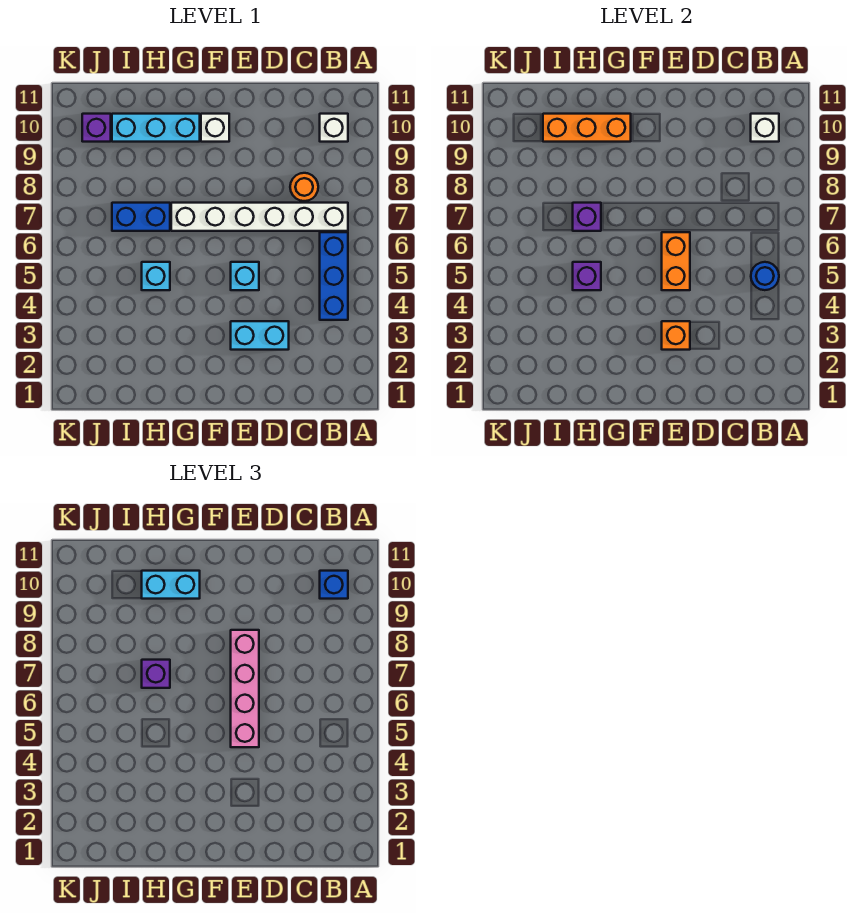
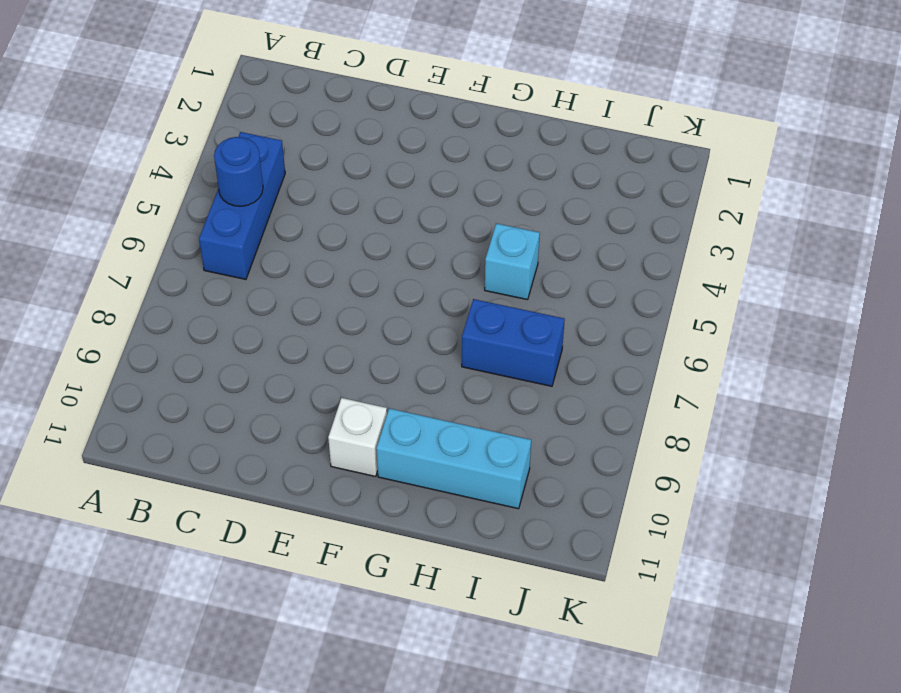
none -> white brick B7:G7 level 1
none -> white brick B10 level 1
none -> orange round brick C8 level 1

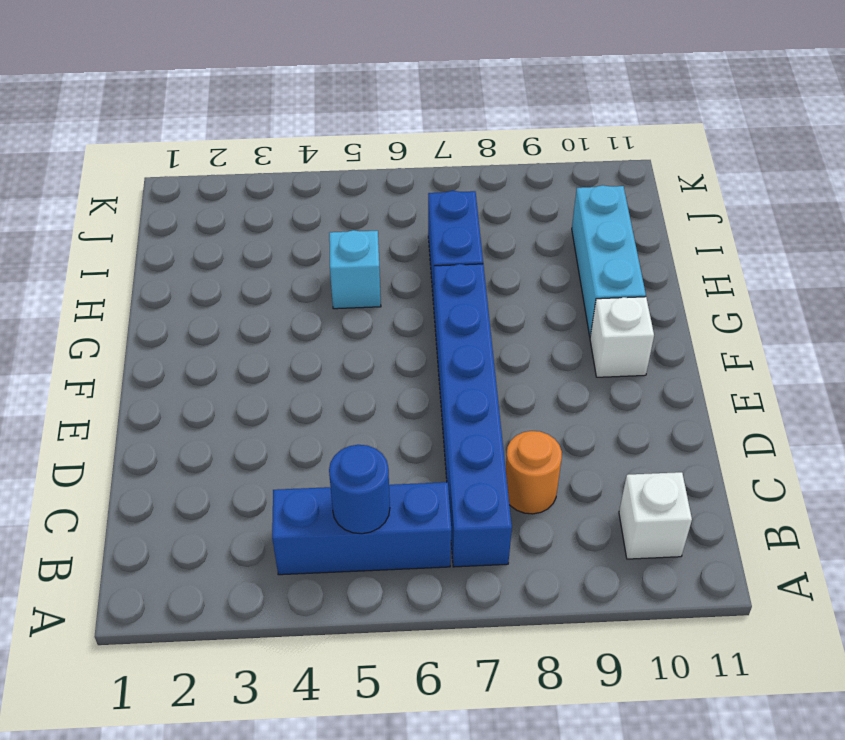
blue brick B7:G7 level 1 -> white brick B7:G7 level 1
none -> cyan brick D3:E3 level 1
none -> cyan brick E5 level 1
none -> purple brick J10 level 1

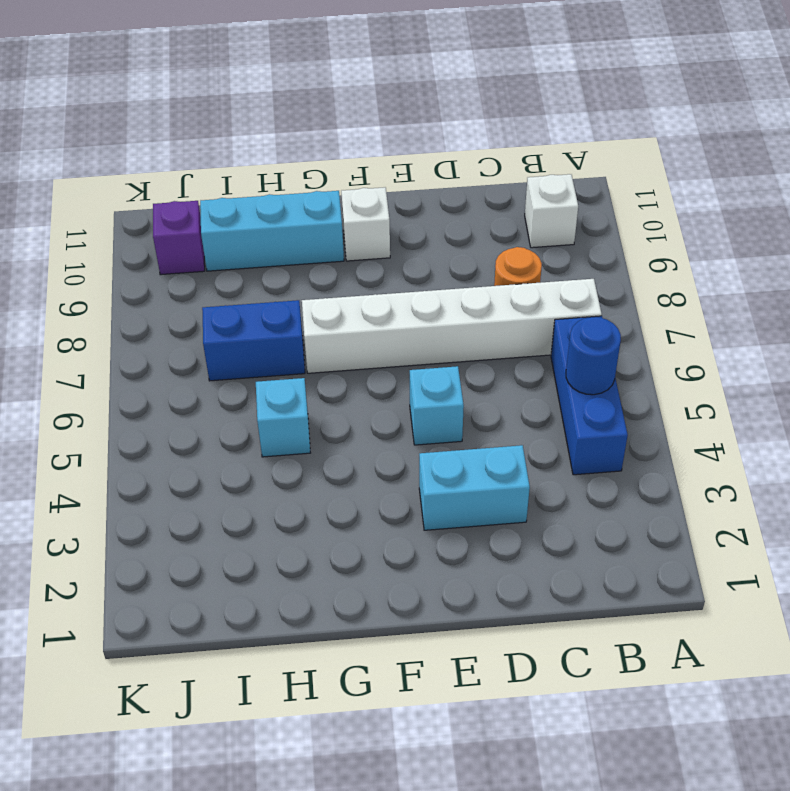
none -> white brick B10 level 2
none -> orange brick E3 level 2
none -> orange brick E5:E6 level 2

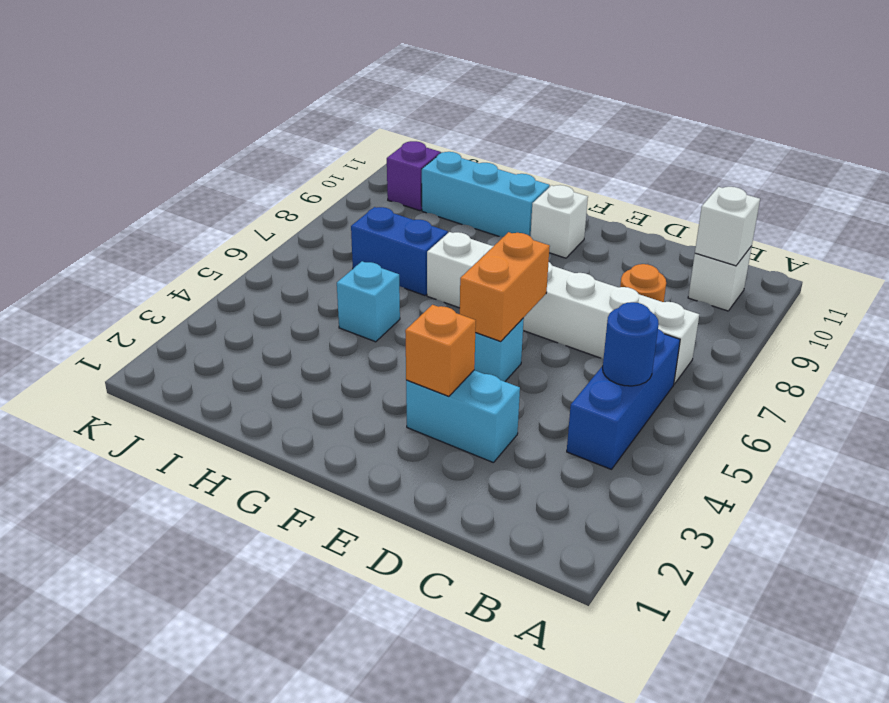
none -> orange brick G10:I10 level 2
none -> purple brick H5 level 2
none -> purple brick H7 level 2

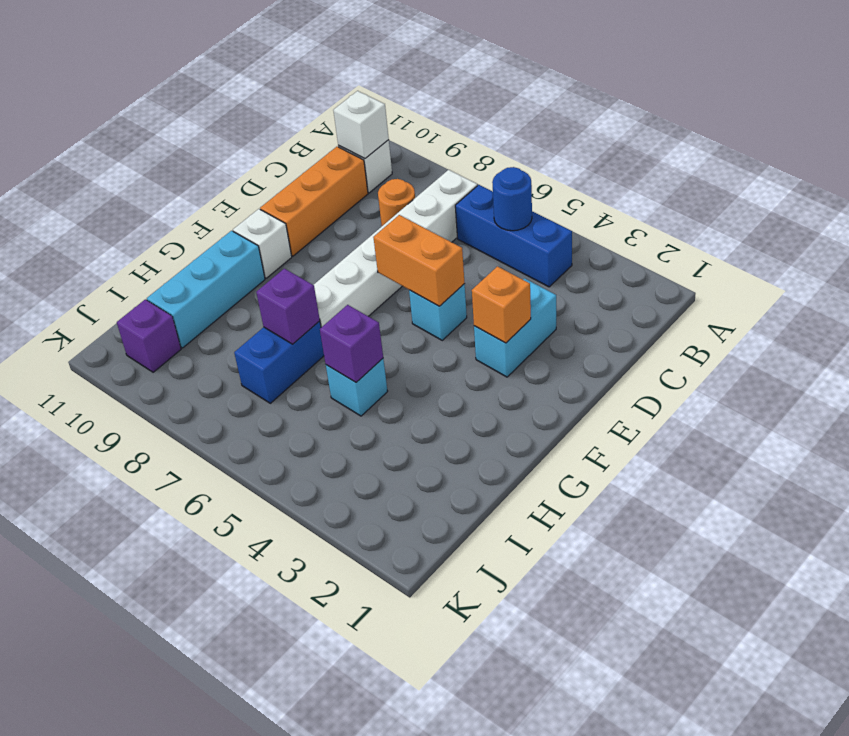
orange brick C10:E10 level 1 -> orange brick G10:I10 level 2
none -> blue brick B10 level 3
none -> pink brick E5:E8 level 3
none -> cyan brick G10:H10 level 3

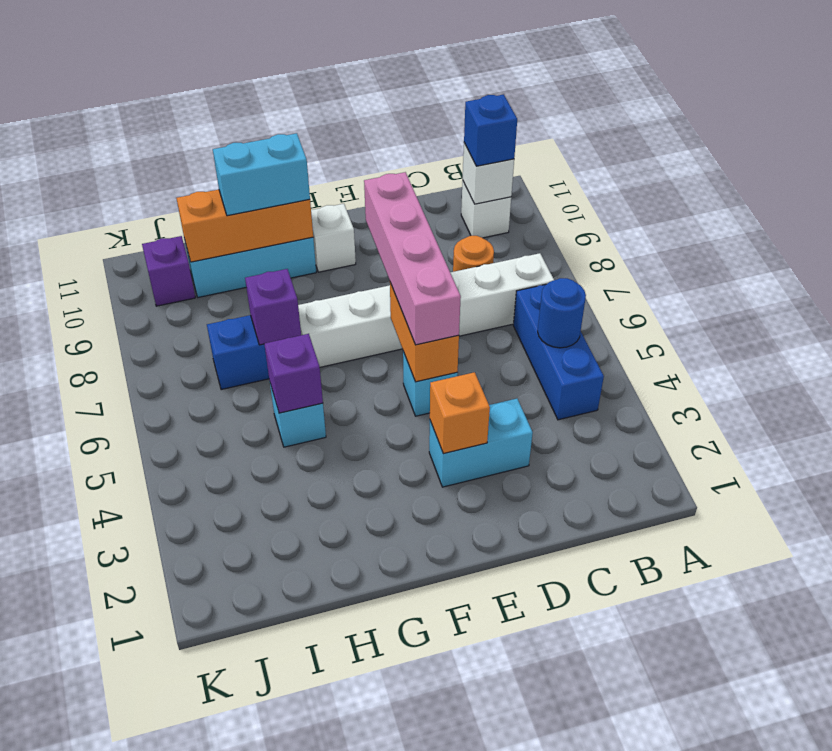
none -> purple brick H7 level 3

